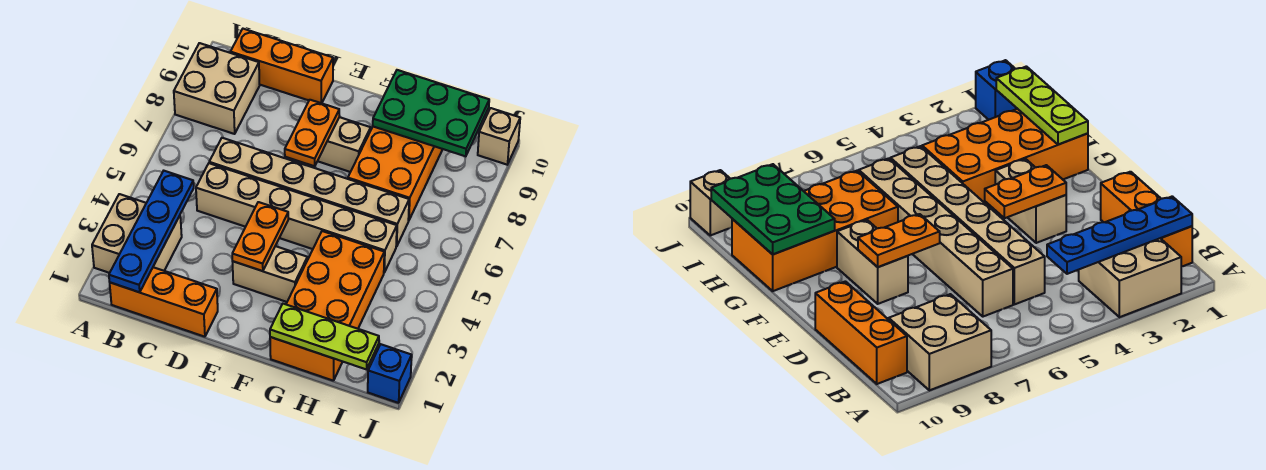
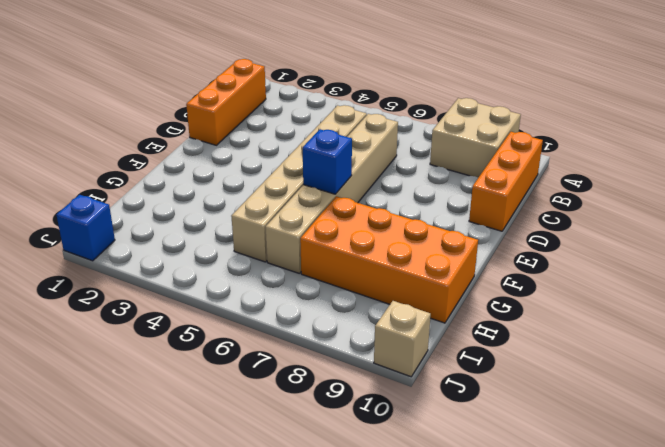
blue brick F6 level 2 -> none
none -> tan brick A2:B3 level 1
none -> tan brick E3:F3 level 1
none -> tan brick E8:F8 level 1

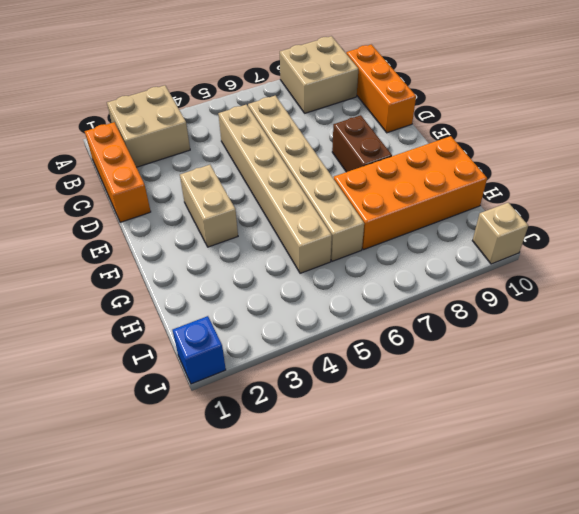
brown brick E8:F8 level 1 -> tan brick E8:F8 level 1
none -> orange brick G1:H4 level 1
none -> blue plate B1:B4 level 2
none -> orange plate E3:E4 level 2

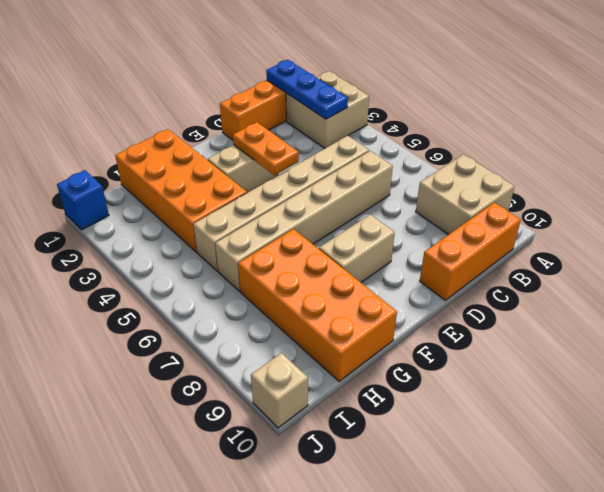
blue plate B1:B3 level 2 -> blue plate B1:B4 level 2
none -> orange plate E7:E8 level 2
none -> lime plate G1:I1 level 2
none -> green plate G9:I10 level 2

